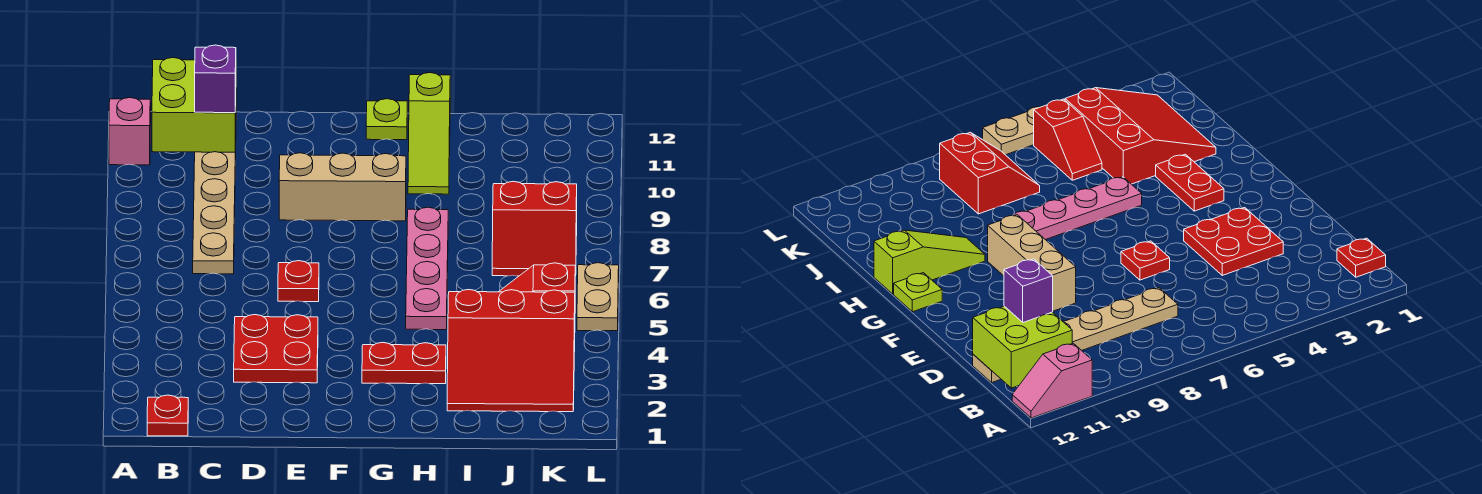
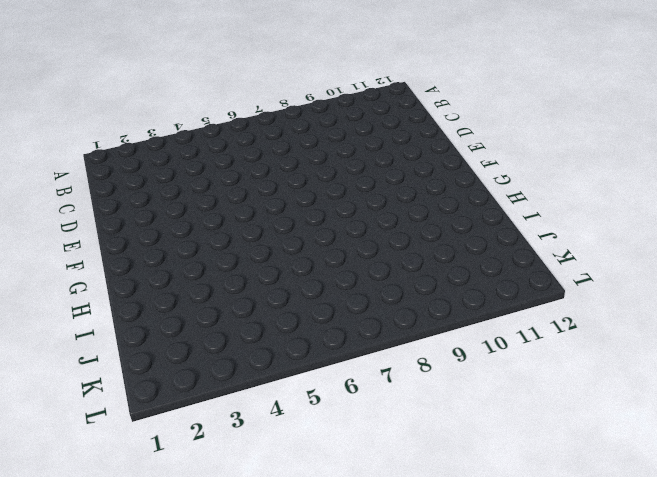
none -> pink slope A11:A12 level 1 top 11
none -> red plate B1 level 1
none -> tan plate C7:C12 level 1

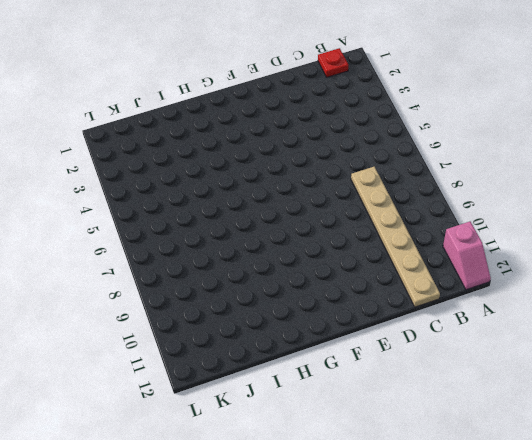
none -> red plate D3:E4 level 1
none -> red plate E6 level 1
none -> tan brick E9:G9 level 1

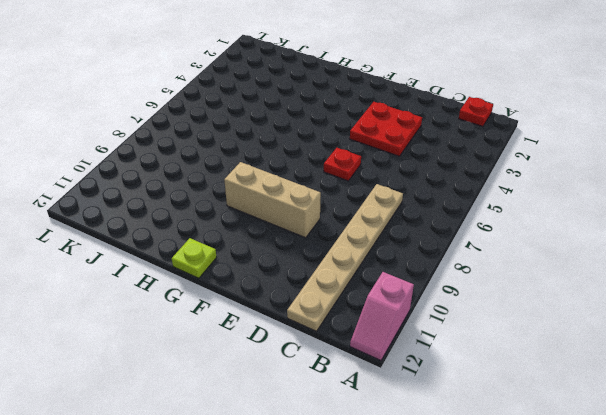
none -> red plate G3:H3 level 1
none -> pink plate H5:H8 level 1
none -> lime slope H10:H12 level 1 top 12

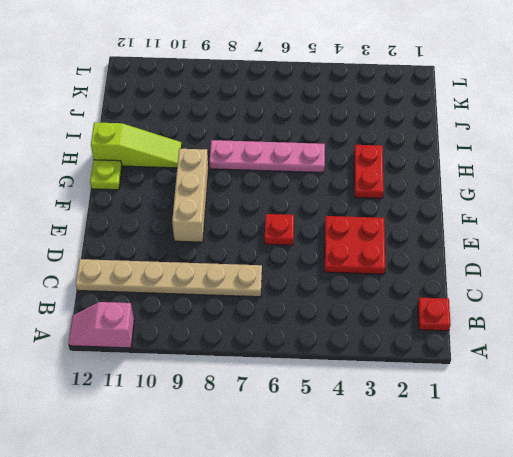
none -> red slope I2:K4 level 1 top 4
none -> red slope J5:K5 level 1 top K
none -> red slope J7:K8 level 1 top 8

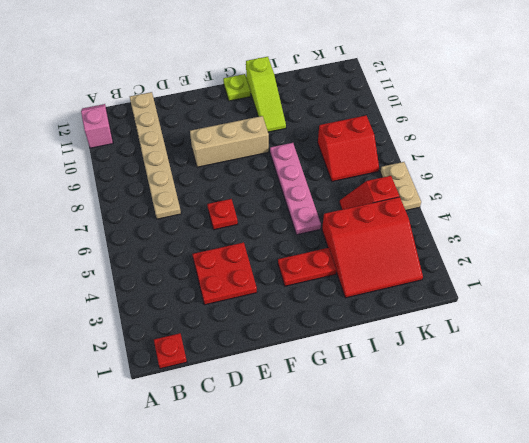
none -> lime brick B11:C12 level 2
none -> purple brick C11 level 3

